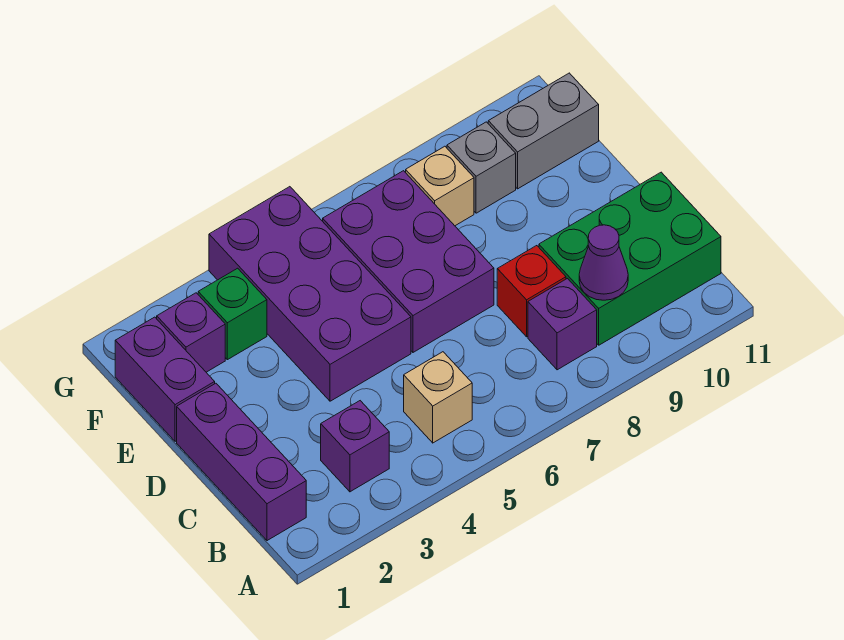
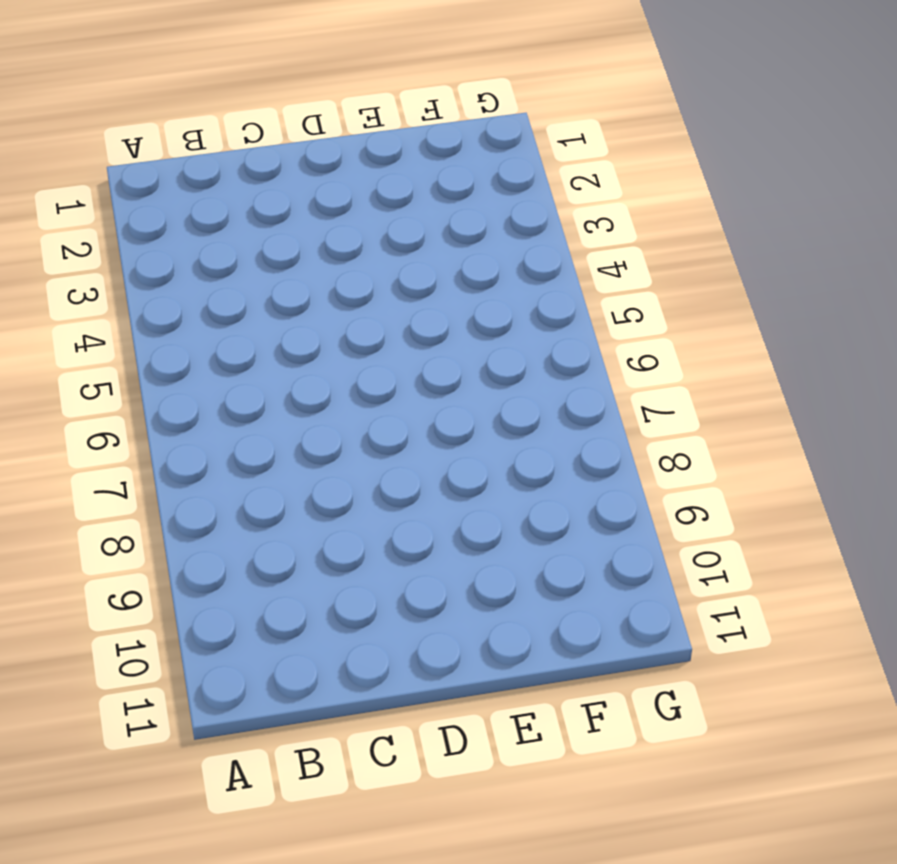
none -> purple brick B1:D1 level 1
none -> purple brick B3 level 1
none -> tan brick B5 level 1

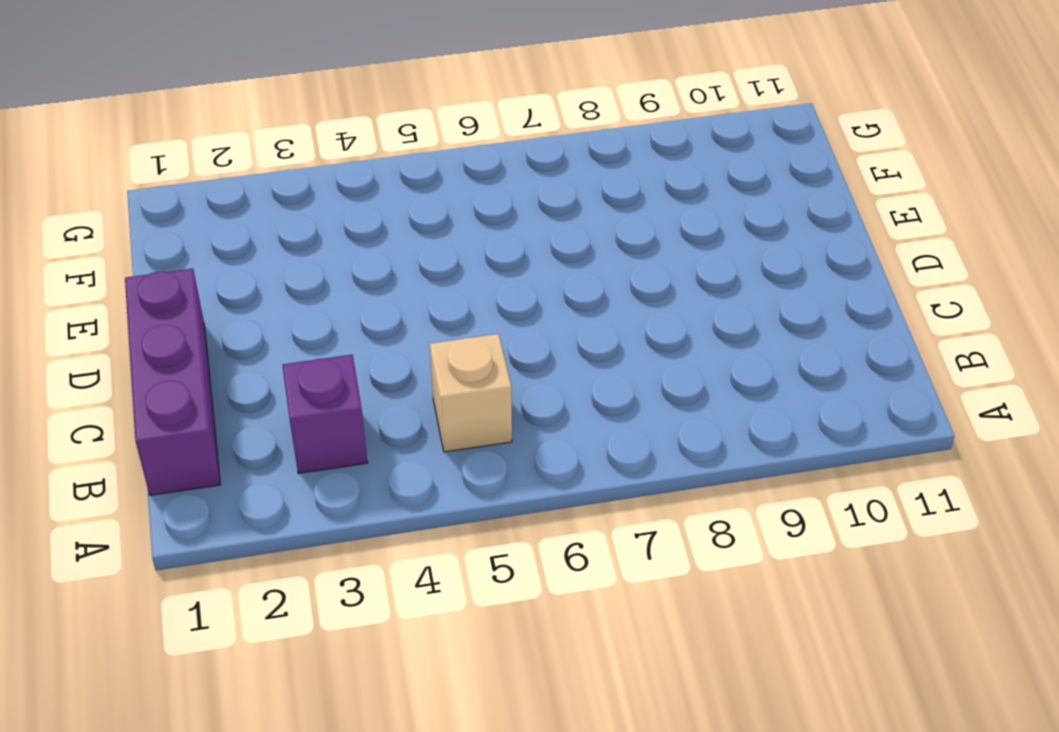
none -> purple brick B8 level 1
none -> green brick B9:C11 level 1
none -> red brick C8 level 1

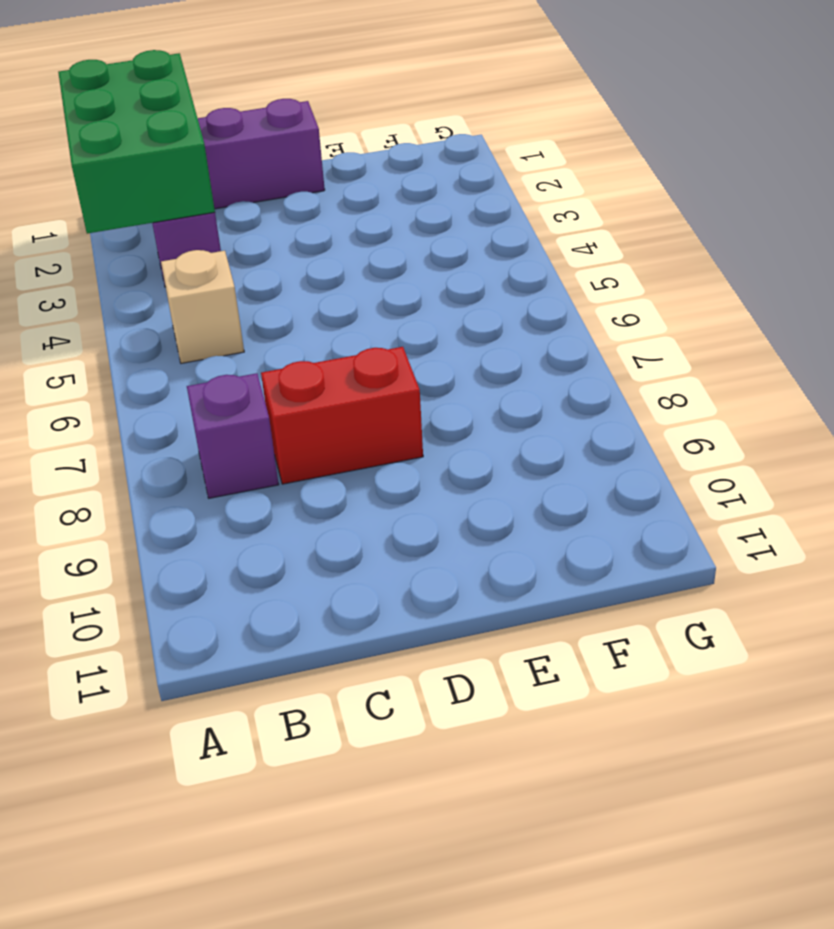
green brick A1:B3 level 2 -> green brick B9:C11 level 1
red brick C8:D8 level 1 -> red brick C8 level 1
none -> purple brick D4:G5 level 1
none -> purple brick D6:F7 level 1
none -> purple brick E1:F1 level 1

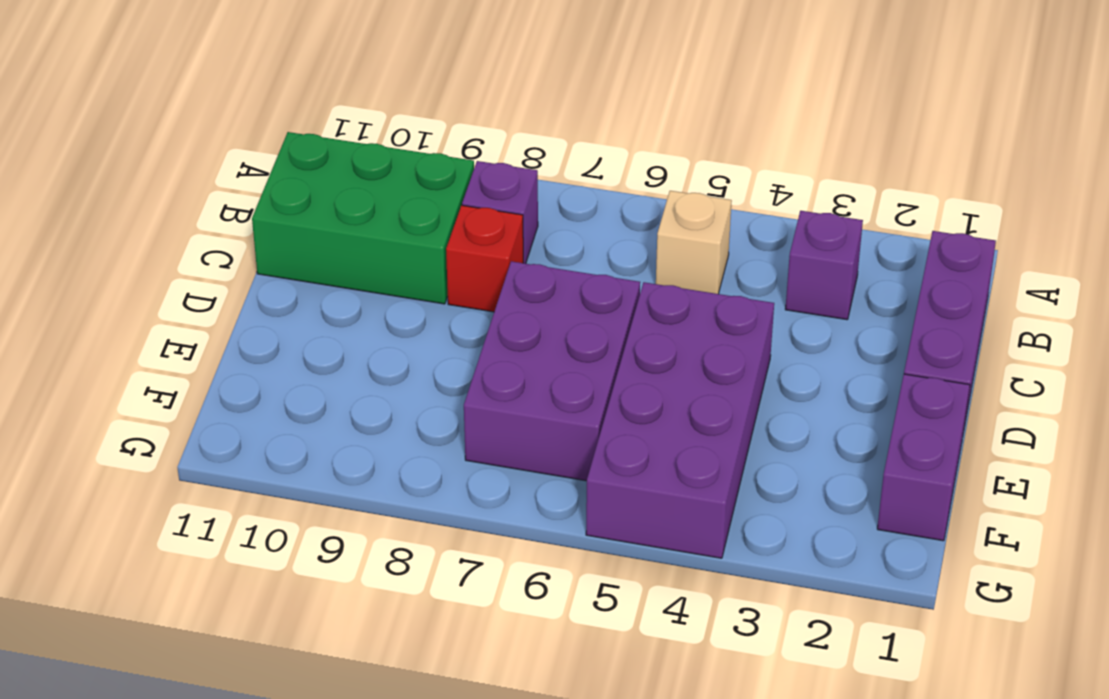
none -> purple brick F2 level 1
none -> green brick F3 level 1
none -> tan brick F8 level 1

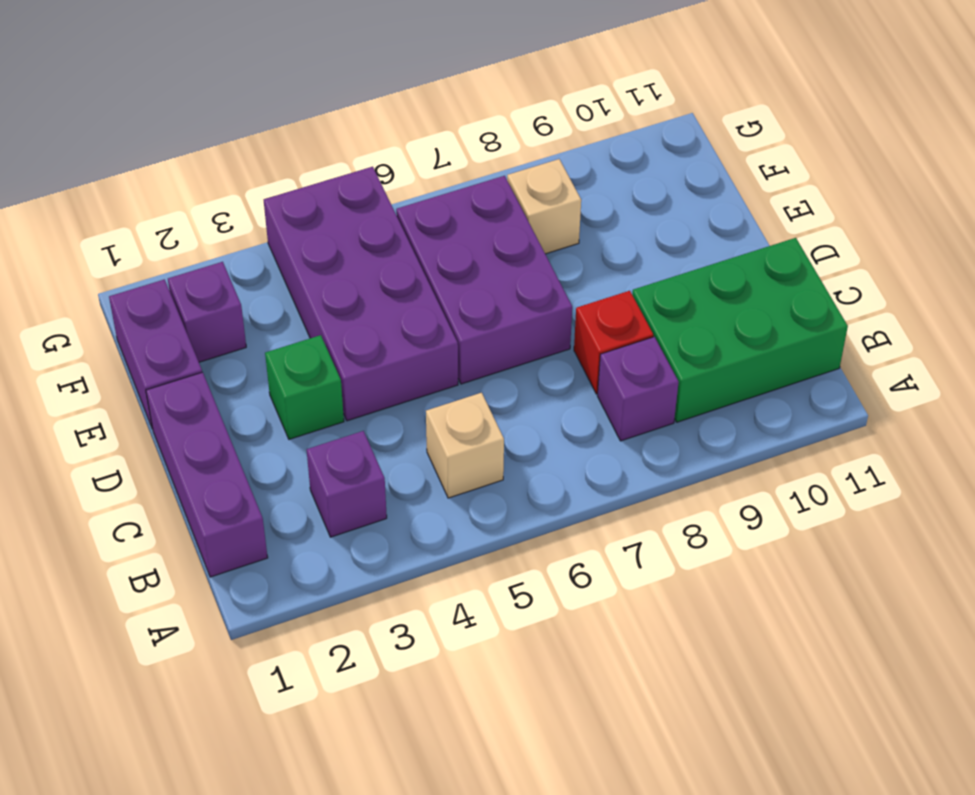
green brick D3 level 1 -> green brick F3 level 1
none -> grey brick F9 level 1
none -> grey brick F10:F11 level 1
none -> purple cone B9 level 2

